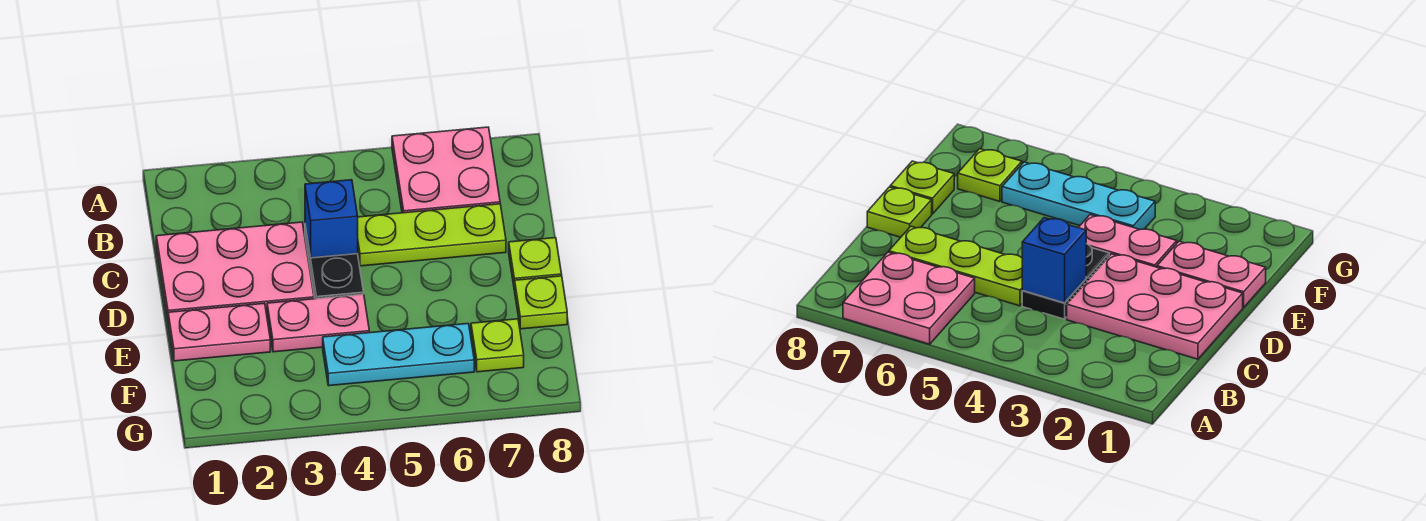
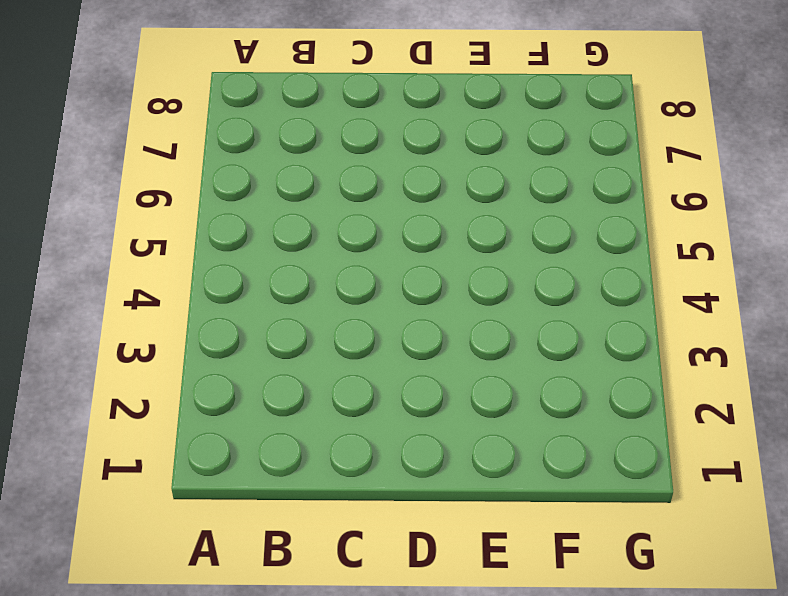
none -> pink plate A6:B7 level 1
none -> pink plate C1:D3 level 1

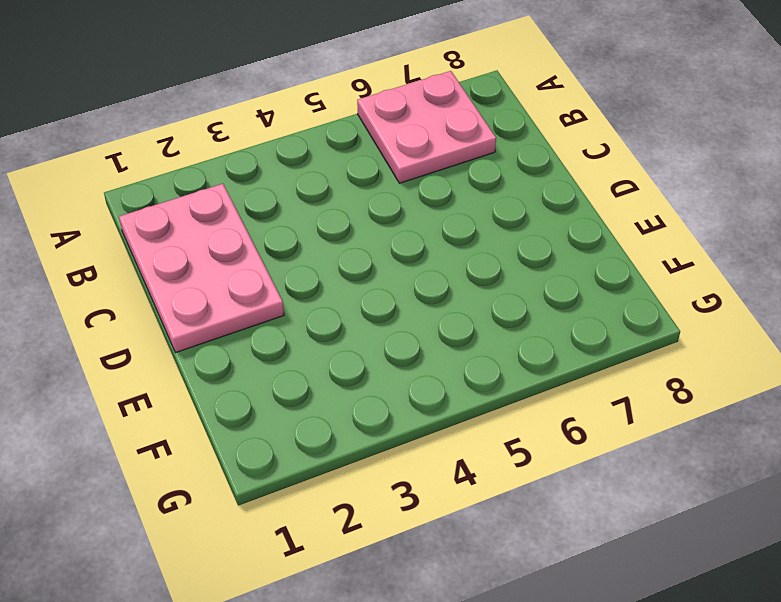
pink plate B1:D2 level 1 -> pink plate C1:D3 level 1
none -> black plate C4:D4 level 1
none -> lime plate C5:C7 level 1

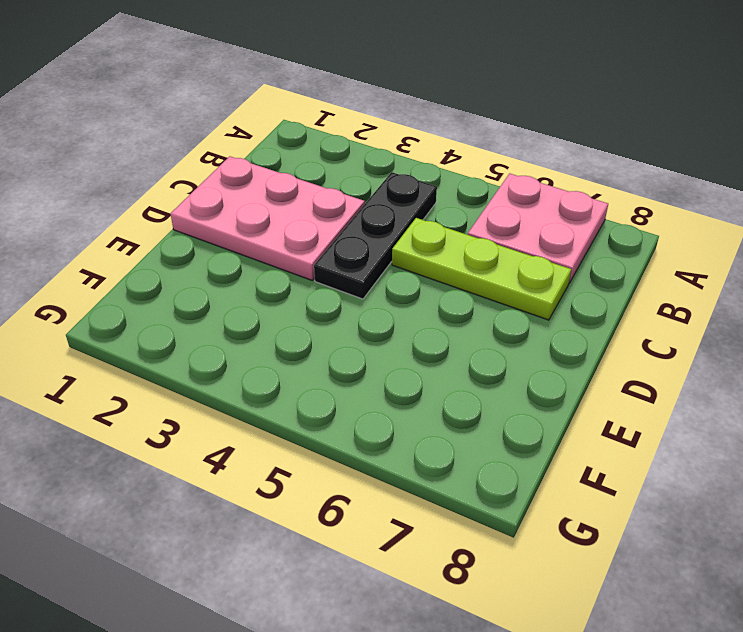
black plate B4:D4 level 1 -> black plate C4:D4 level 1
none -> lime plate D8 level 1
none -> pink plate E1:E2 level 1

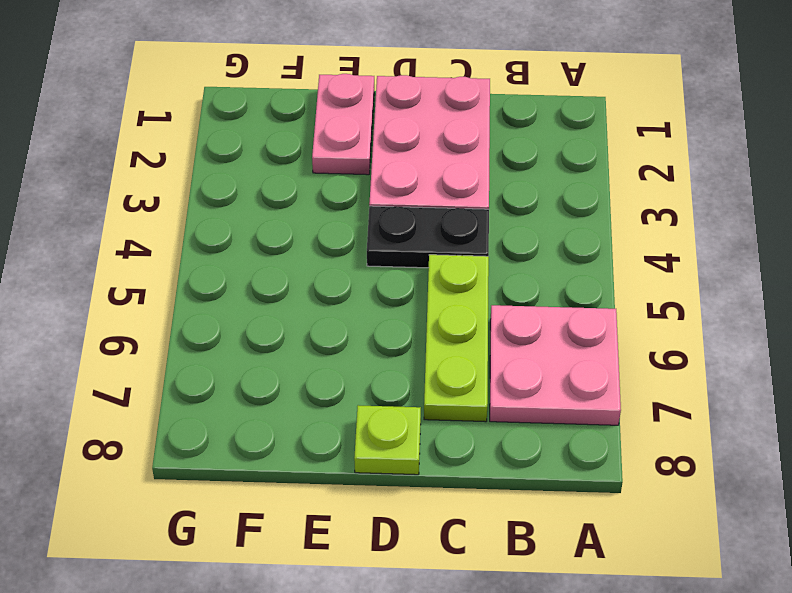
none -> pink plate E3:E4 level 1
none -> lime plate E8 level 1

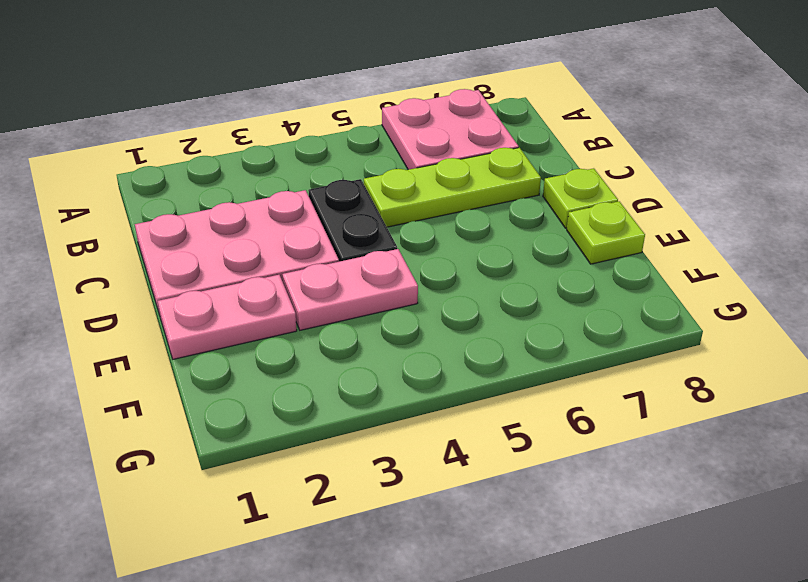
none -> cyan plate F4:F6 level 1
none -> lime plate F7 level 1

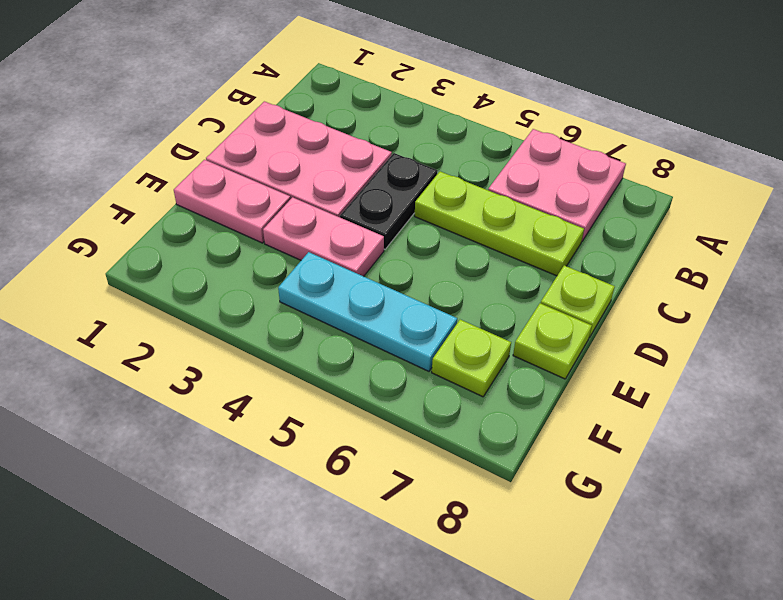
none -> blue brick C4 level 2

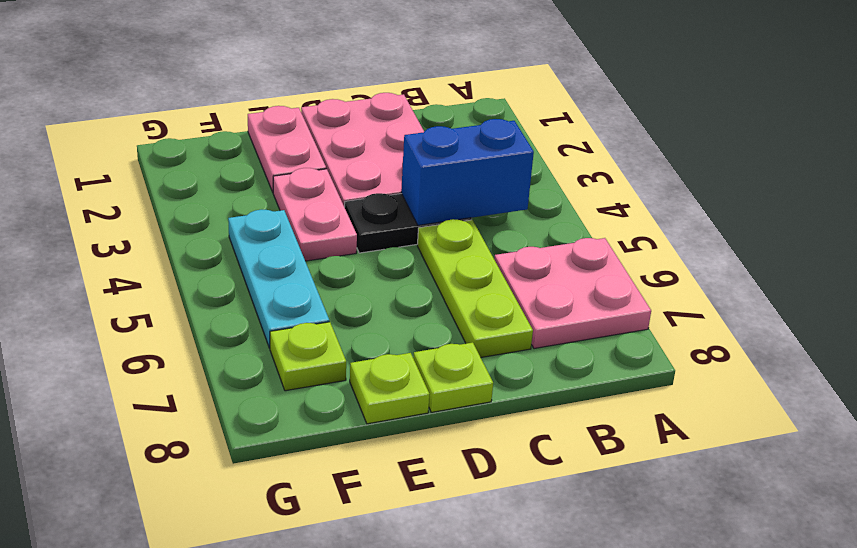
blue brick B4:C4 level 2 -> blue brick C4 level 2

